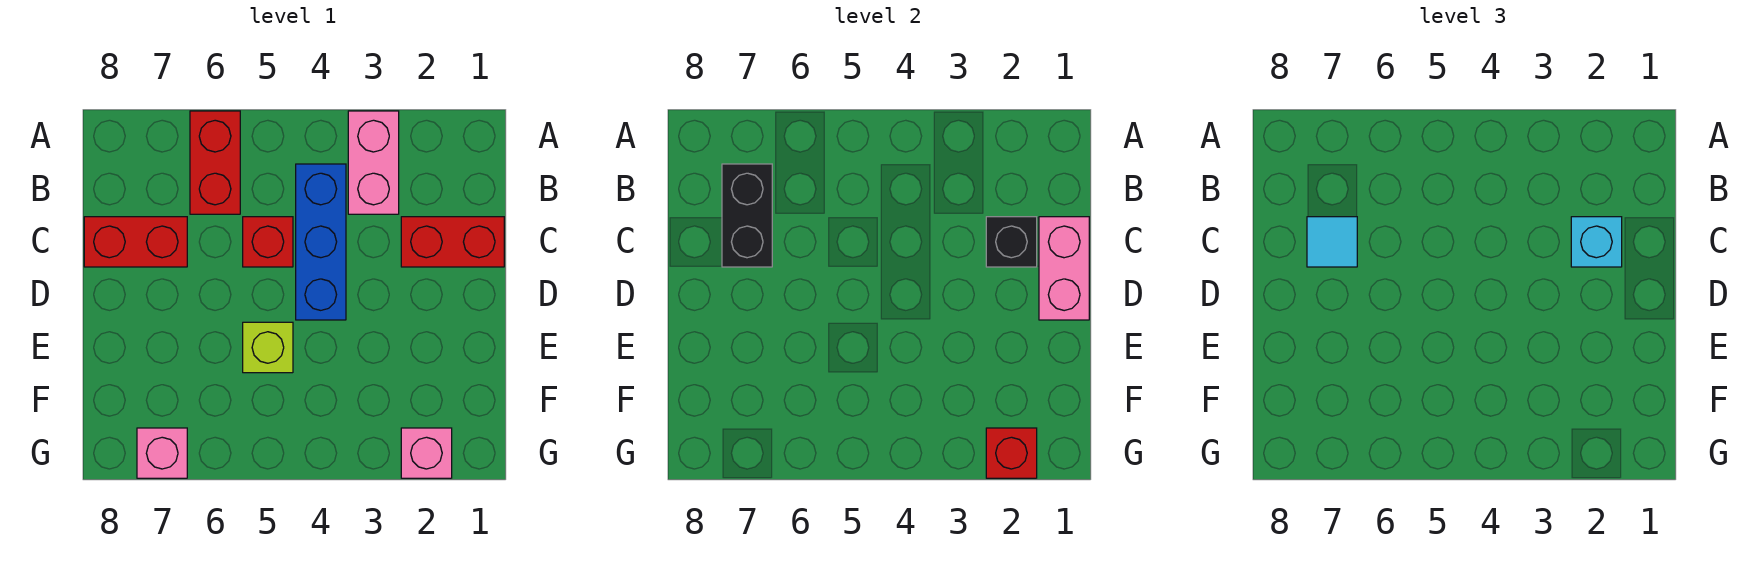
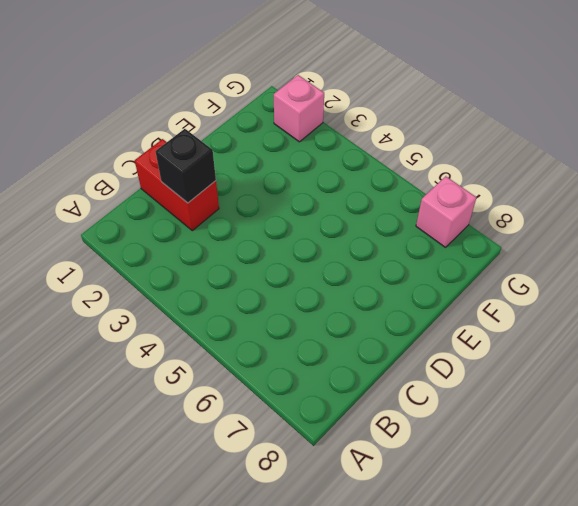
none -> pink brick A3:B3 level 1
none -> red brick A6:B6 level 1
none -> blue brick B4:D4 level 1

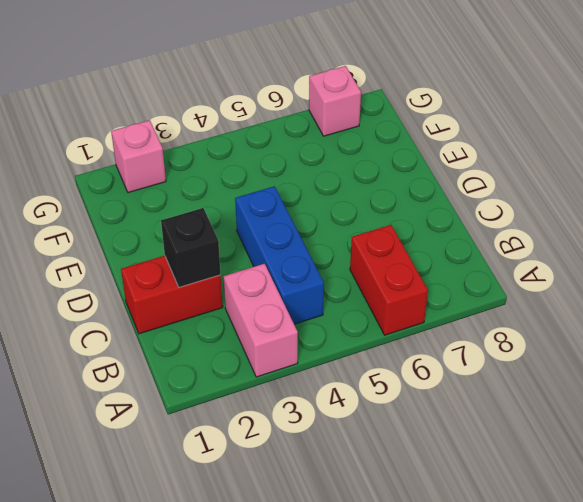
none -> red brick C5 level 1
none -> red brick C7:C8 level 1
none -> lime brick E5 level 1

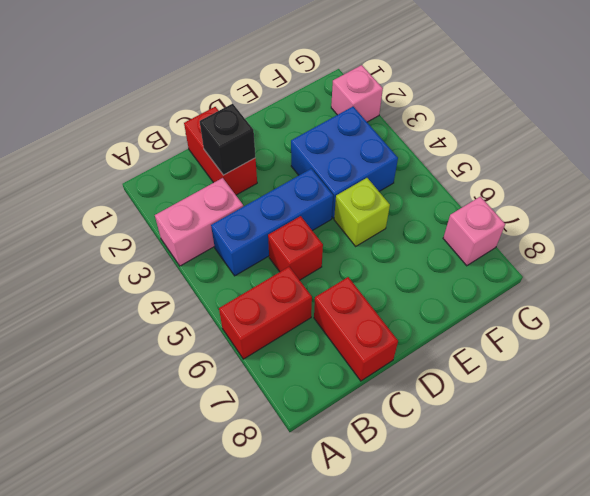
blue brick E3:F4 level 1 -> none
none -> black brick B7:C7 level 2
none -> pink brick C1:D1 level 2
none -> red brick G2 level 2

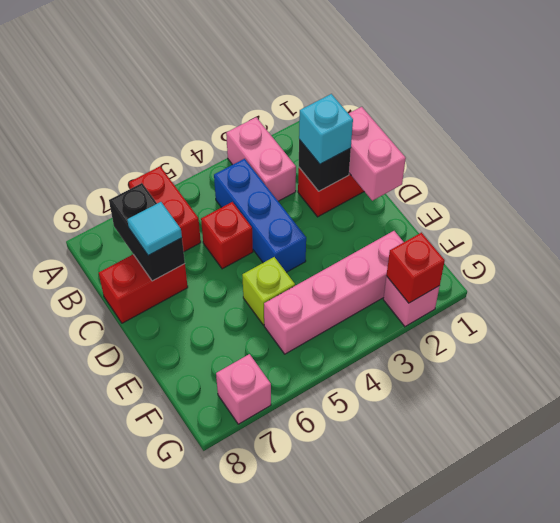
pink brick F2:F5 level 1 -> none

